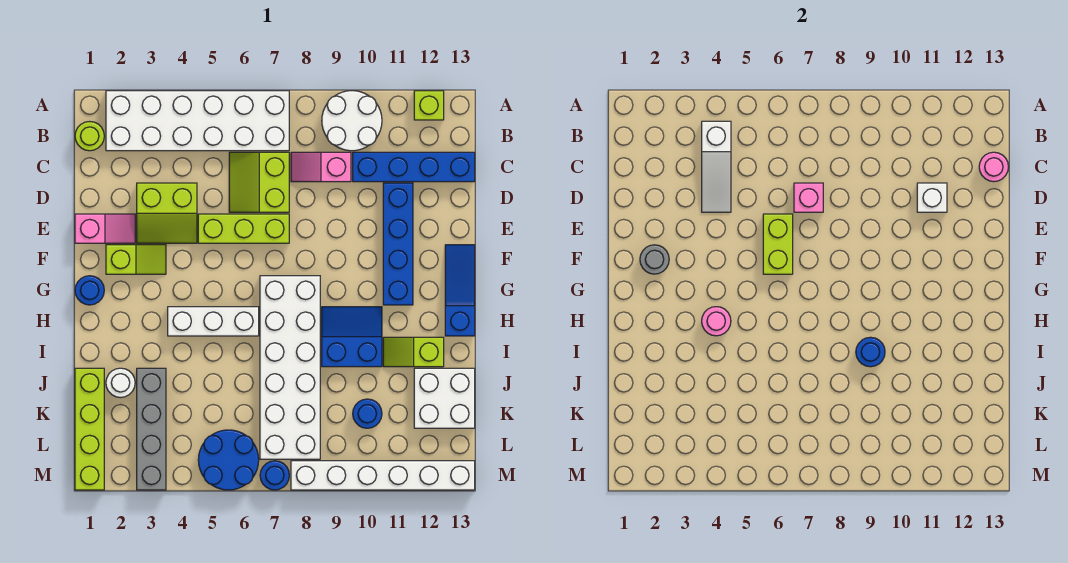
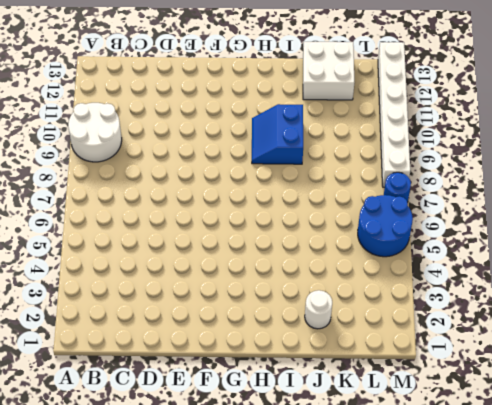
none -> white brick A2:B7 level 1
none -> lime brick A12 level 1
none -> lime round brick B1 level 1
none -> lime slope C6:D7 level 1 top 7

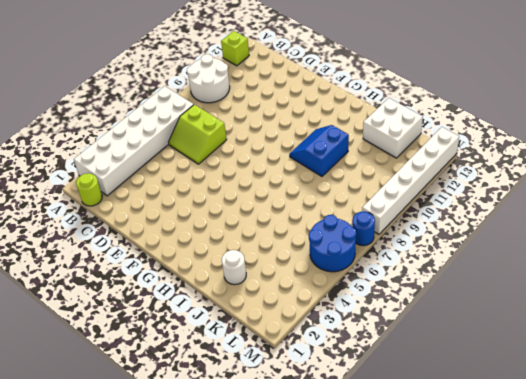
none -> pink slope C8:C9 level 1 top 9
none -> blue brick C10:C13 level 1
none -> lime slope D3:E4 level 1 top D
none -> blue brick D11:G11 level 1

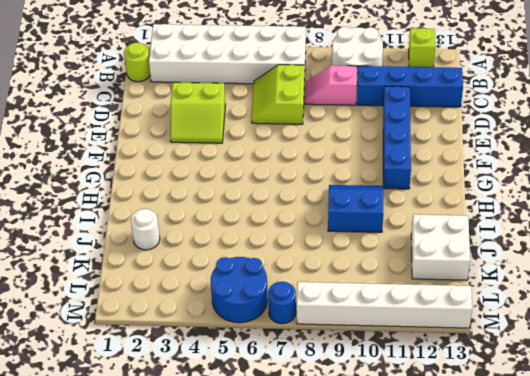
none -> pink slope E1:E2 level 1 top 1
none -> lime brick E5:E7 level 1
none -> lime slope F2:F3 level 1 top 2
none -> blue slope F13:H13 level 1 top H

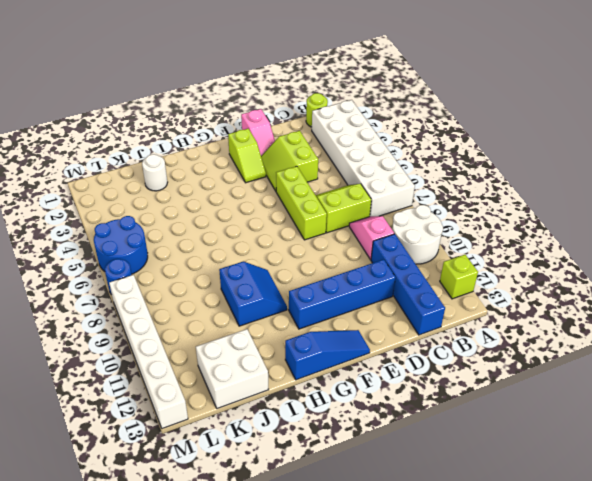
none -> blue round brick G1 level 1
none -> white brick G7:L8 level 1
none -> white brick H4:H6 level 1
none -> lime slope I11:I12 level 1 top 12

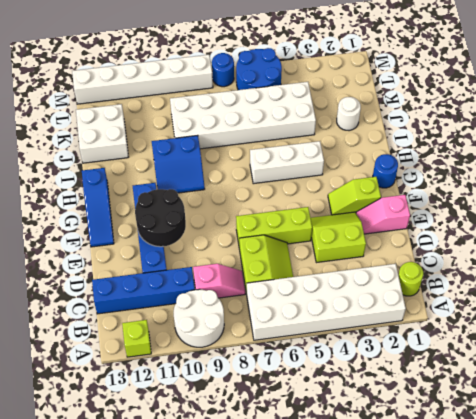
black round brick E10:F11 level 2 -> none
white brick J4:K9 level 1 -> white brick G7:L8 level 1
none -> lime slope I11:I12 level 1 top 12
none -> lime brick J1:M1 level 1
none -> grey brick J3:M3 level 1
none -> blue round brick K10 level 1

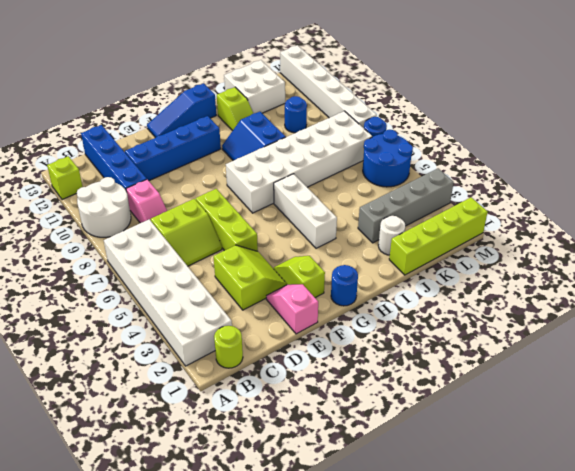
none -> white slope B4:D4 level 2 top B
none -> pink round brick C13 level 2
none -> pink brick D7 level 2
none -> white brick D11 level 2

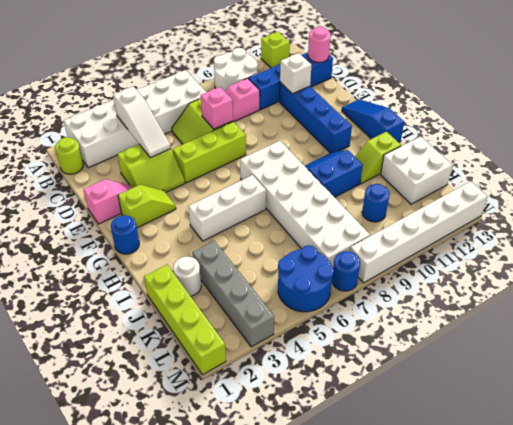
none -> lime brick E6:F6 level 2
none -> grey round brick F2 level 2
none -> pink round brick H4 level 2
none -> blue round brick I9 level 2

